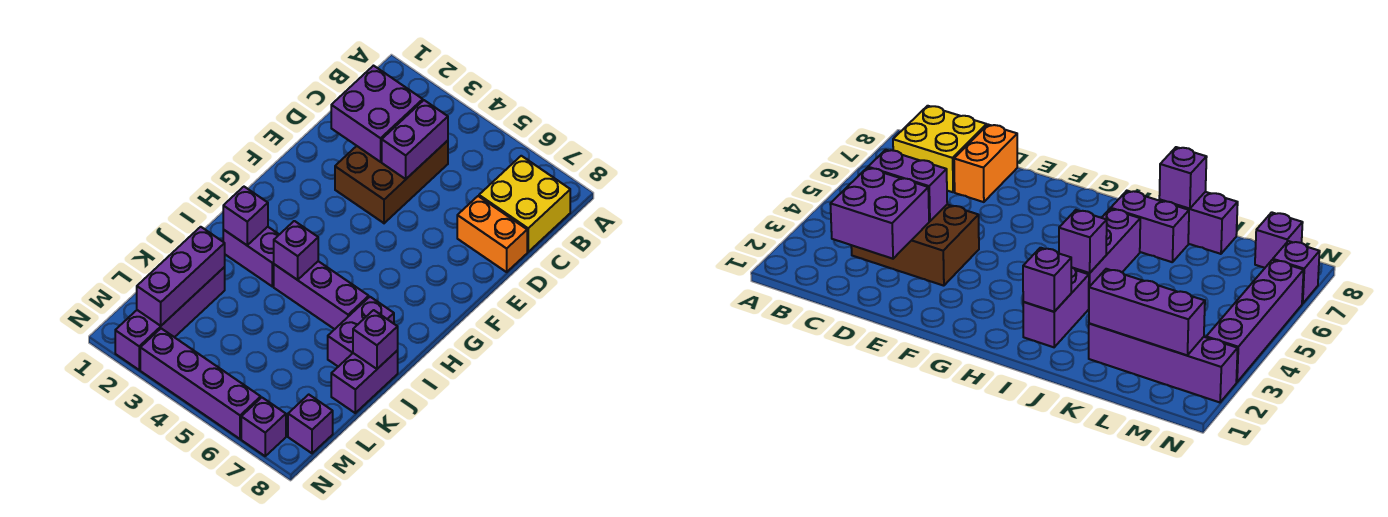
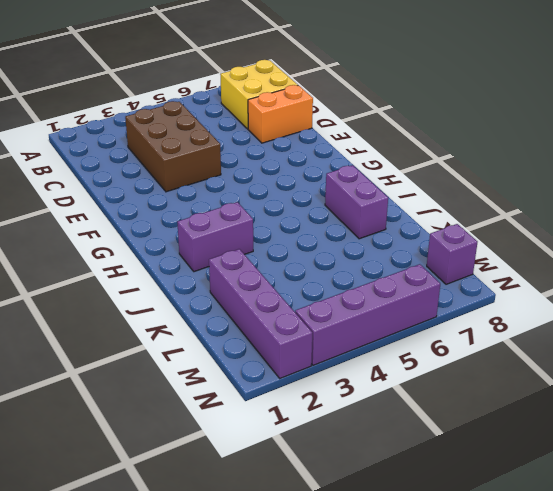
none -> purple brick I4:I6 level 1
none -> purple brick J8:K8 level 1
none -> purple brick N7 level 1

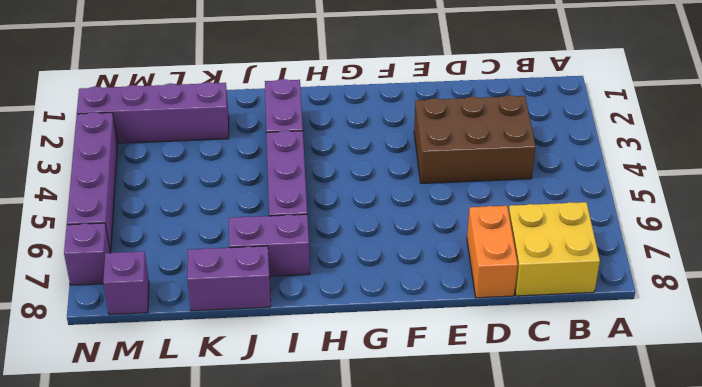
none -> purple brick C2:D3 level 2
none -> purple brick C4:D4 level 2
none -> purple brick I2 level 2

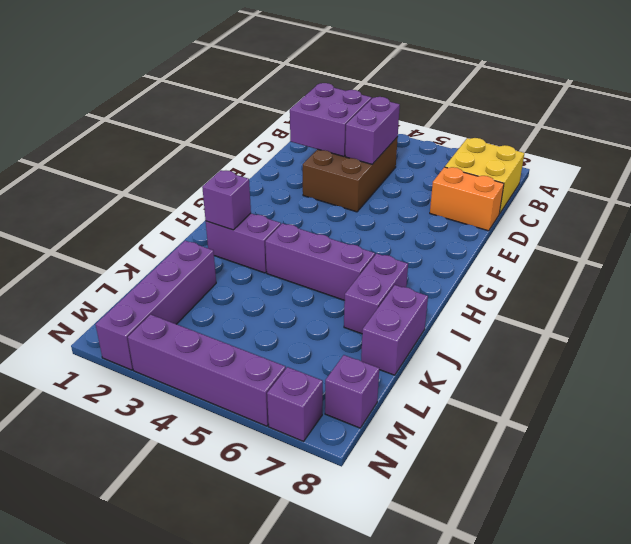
none -> purple brick I4 level 2
none -> purple brick J8 level 2
none -> purple brick K2:M2 level 2

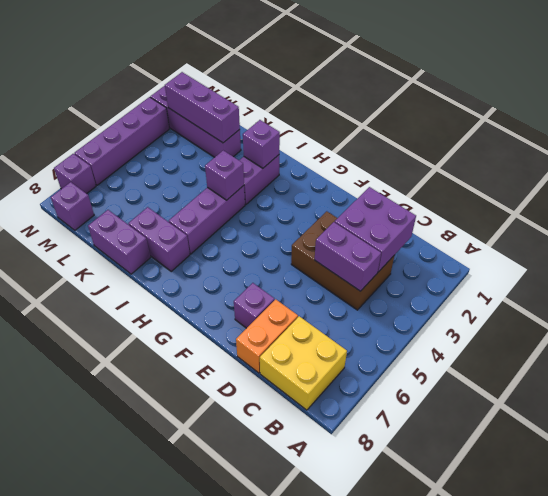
purple brick E7 level 1 -> purple brick J8 level 2

